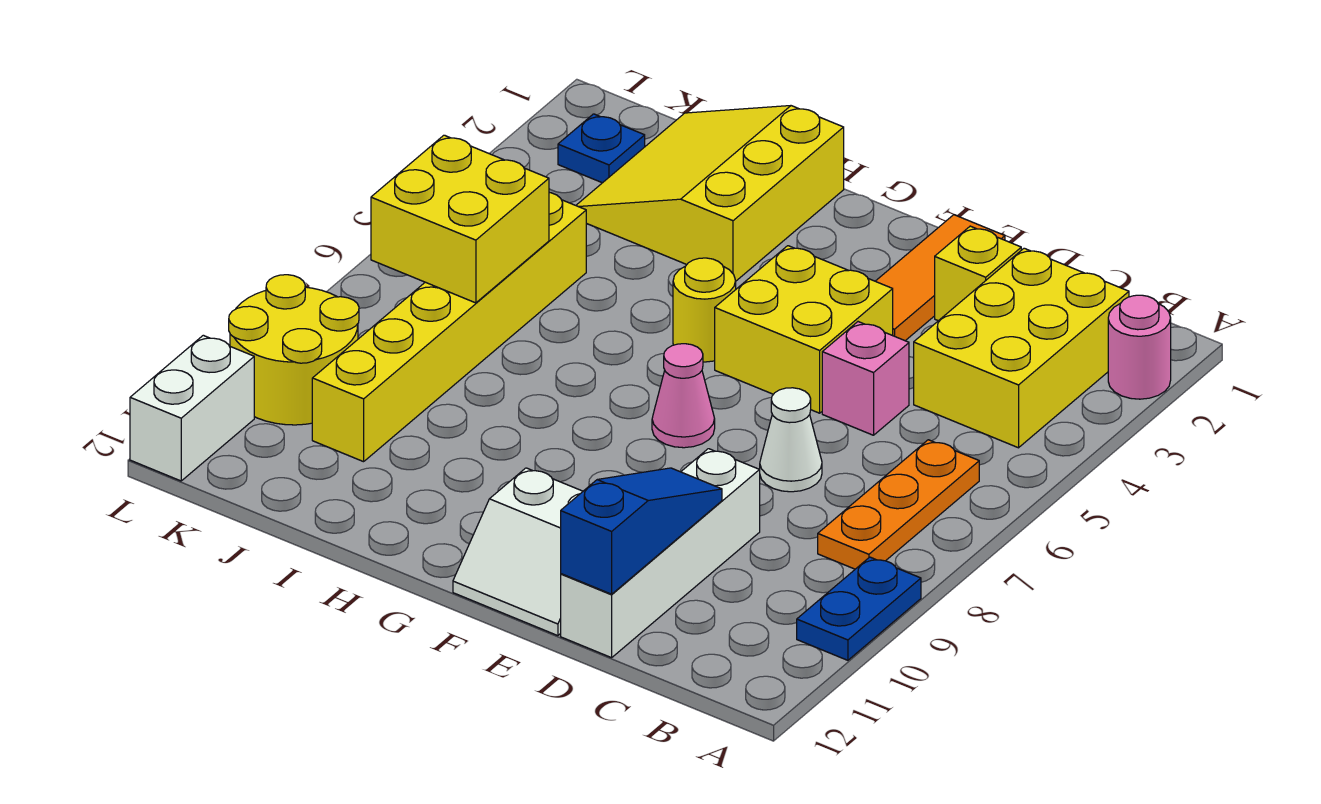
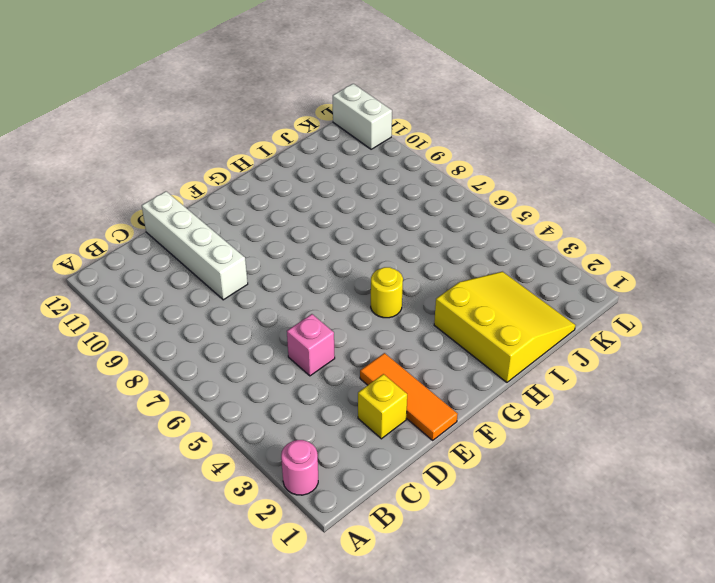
none -> blue plate A9:A10 level 1
none -> yellow brick B2:C4 level 1
none -> orange plate B6:B8 level 1

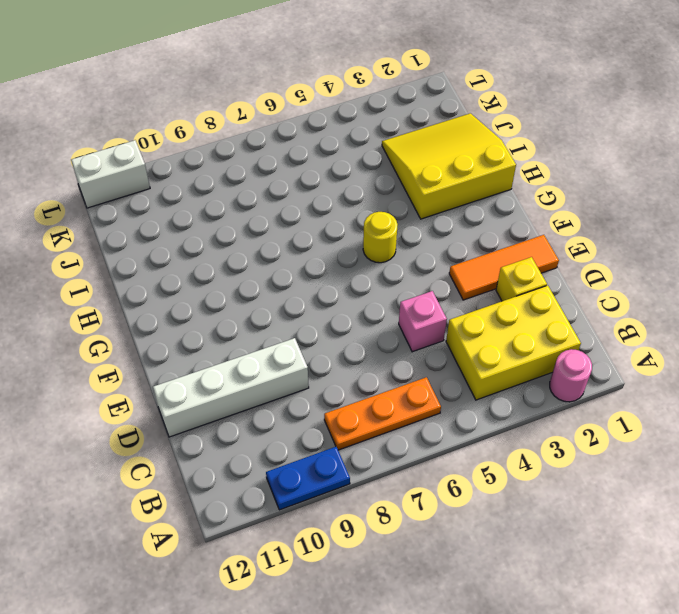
none -> white cone D7 level 1
none -> yellow brick E4:F5 level 1
none -> white slope E11:F12 level 1 top 11

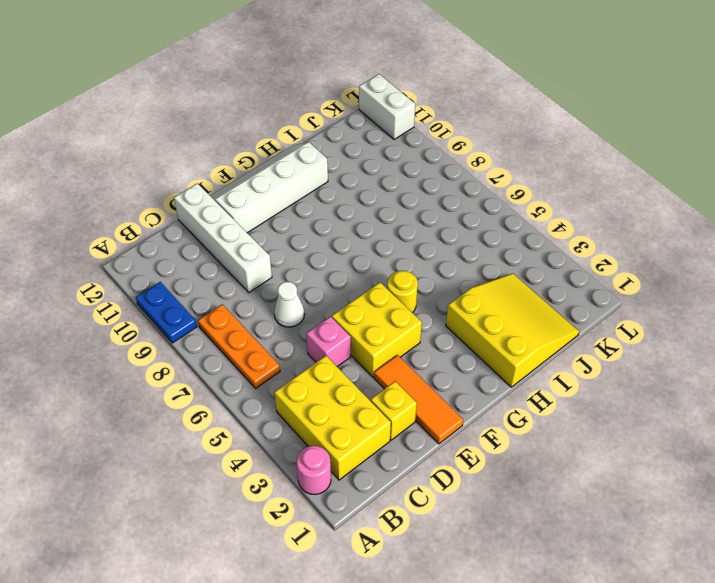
white slope E11:H12 level 1 top 11 -> white slope E11:F12 level 1 top 11
none -> pink cone F7 level 1
none -> yellow brick J5:J10 level 1
none -> blue plate K2 level 1

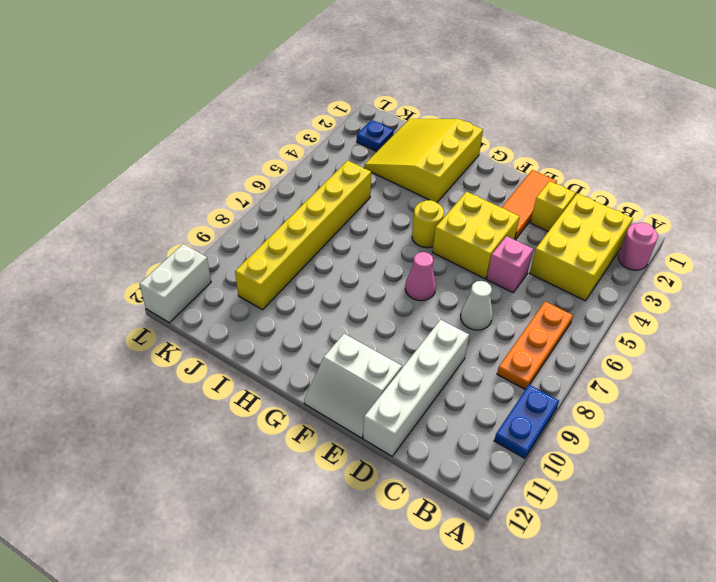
none -> yellow round brick K9:L10 level 1
none -> blue slope D10:D12 level 2 top 12
none -> yellow brick J6:K7 level 2

